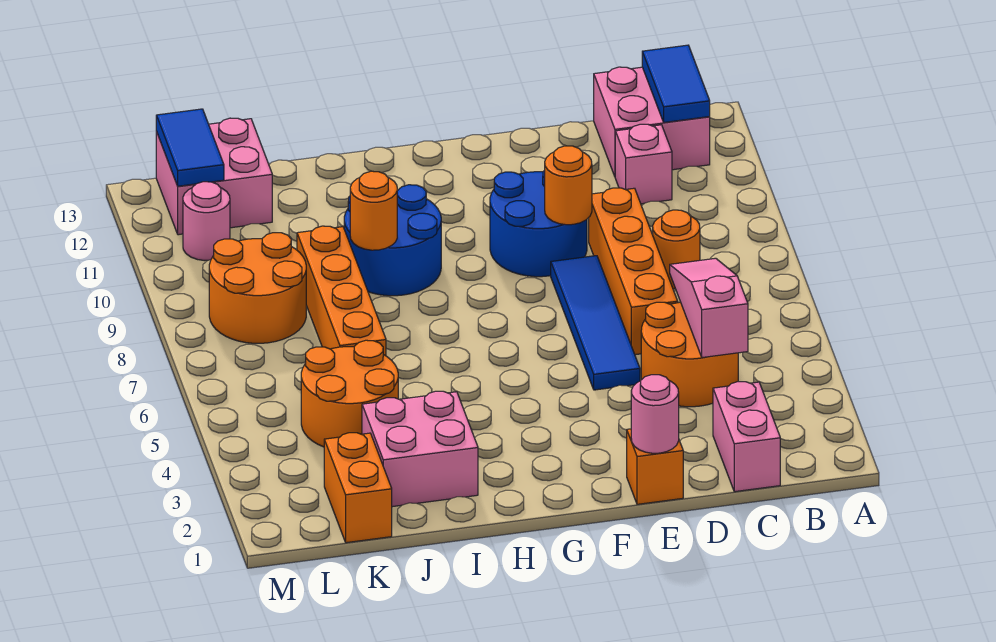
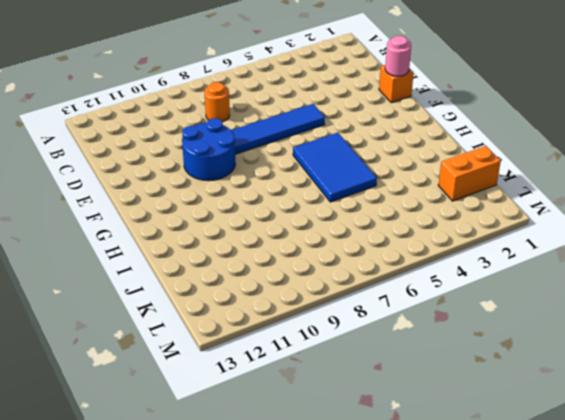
blue tile G5:I6 level 1 -> none
none -> pink brick B12:C13 level 1
none -> pink brick C1:C2 level 1
none -> orange round brick C4:D5 level 1

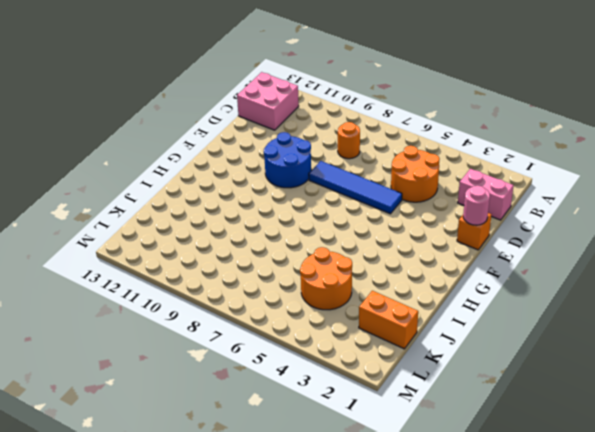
none -> pink brick C11 level 1
none -> orange brick D6:D9 level 1
none -> blue round brick H9:I10 level 1

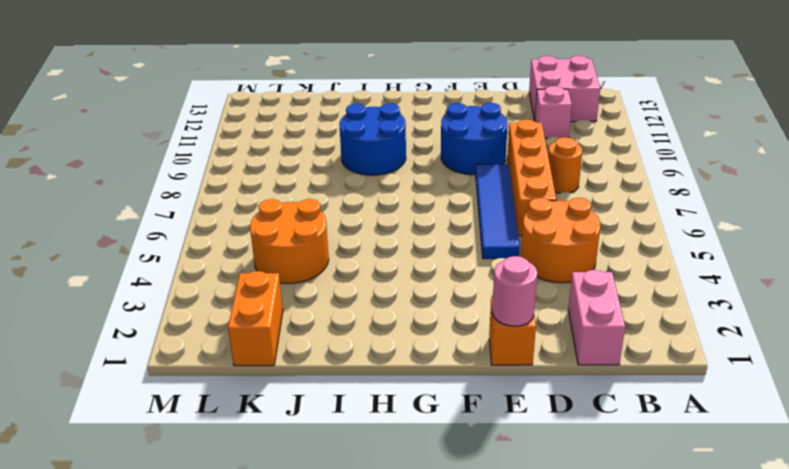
none -> pink brick I2:J3 level 1
none -> orange brick J6:J9 level 1
none -> orange round brick K8:L9 level 1

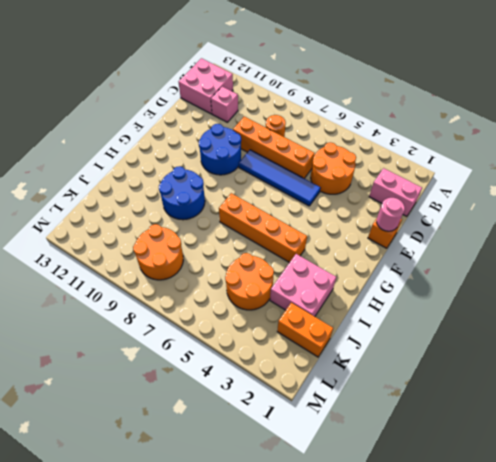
orange brick H4:H7 level 1 -> orange brick J6:J9 level 1
none -> pink brick K12:L13 level 1
none -> pink round brick L11 level 1
none -> blue tile B12:B13 level 2

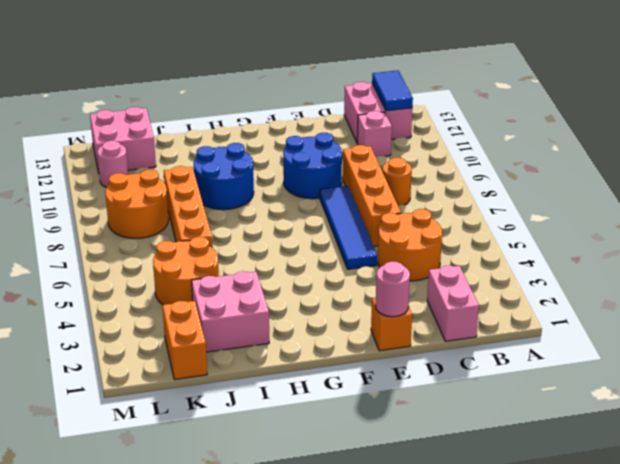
none -> pink slope C4:C6 level 2 top 4
none -> orange round brick E9 level 2
none -> orange round brick I9 level 2

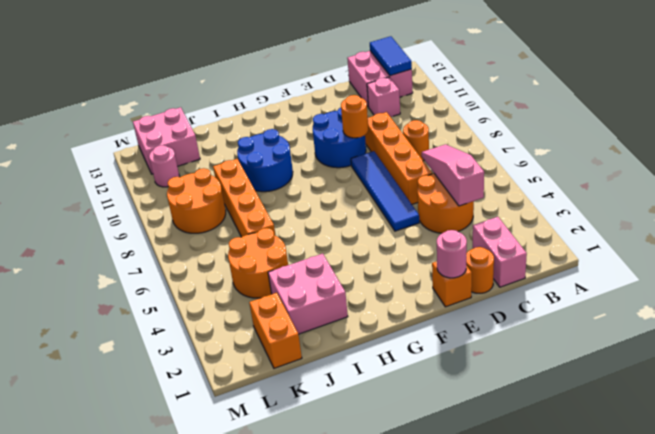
orange round brick D1 level 1 -> orange round brick I9 level 2
none -> blue tile L12:L13 level 2

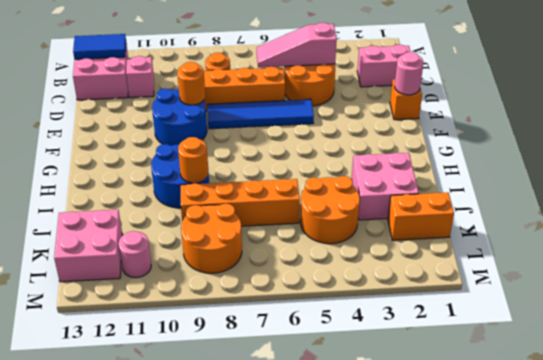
none -> blue tile L12:L13 level 2

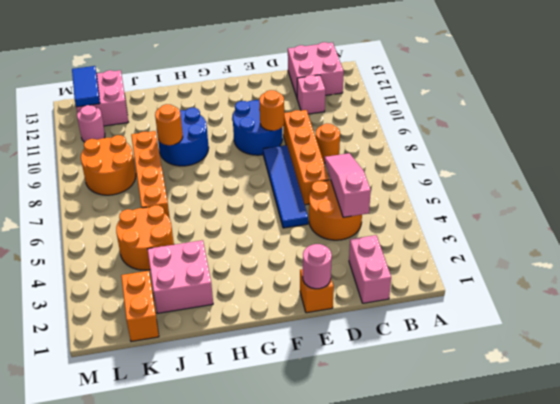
none -> blue tile B12:B13 level 2

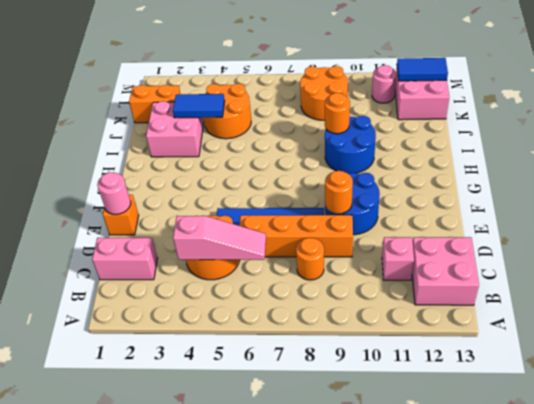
blue tile J3:J4 level 2 -> blue tile B12:B13 level 2
none -> orange brick J6:J9 level 1

